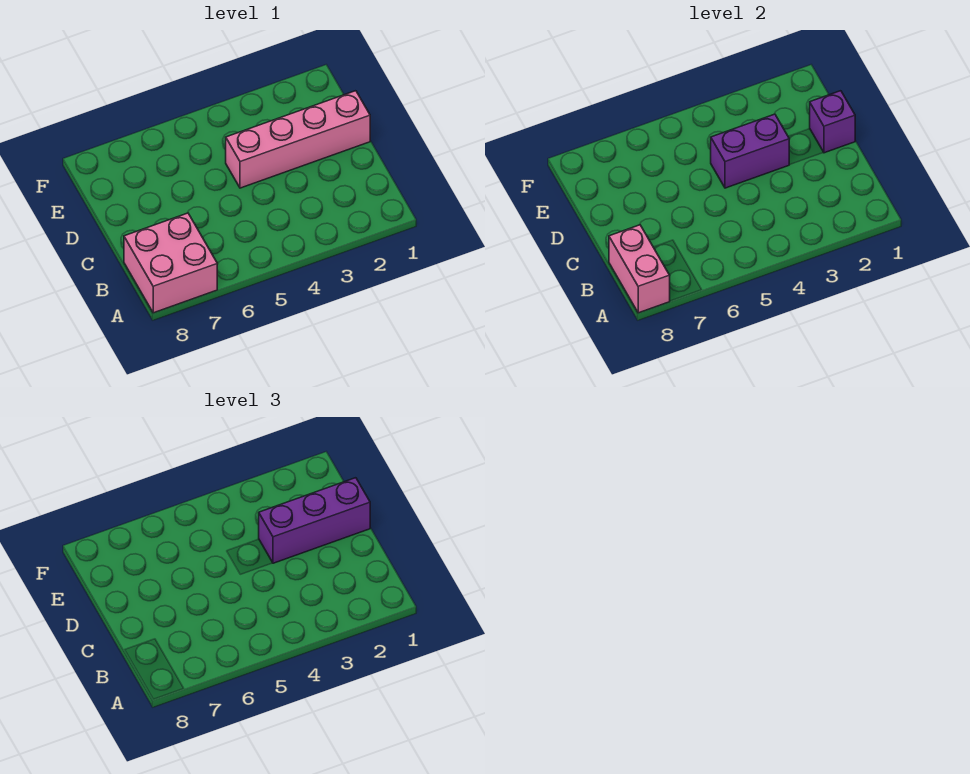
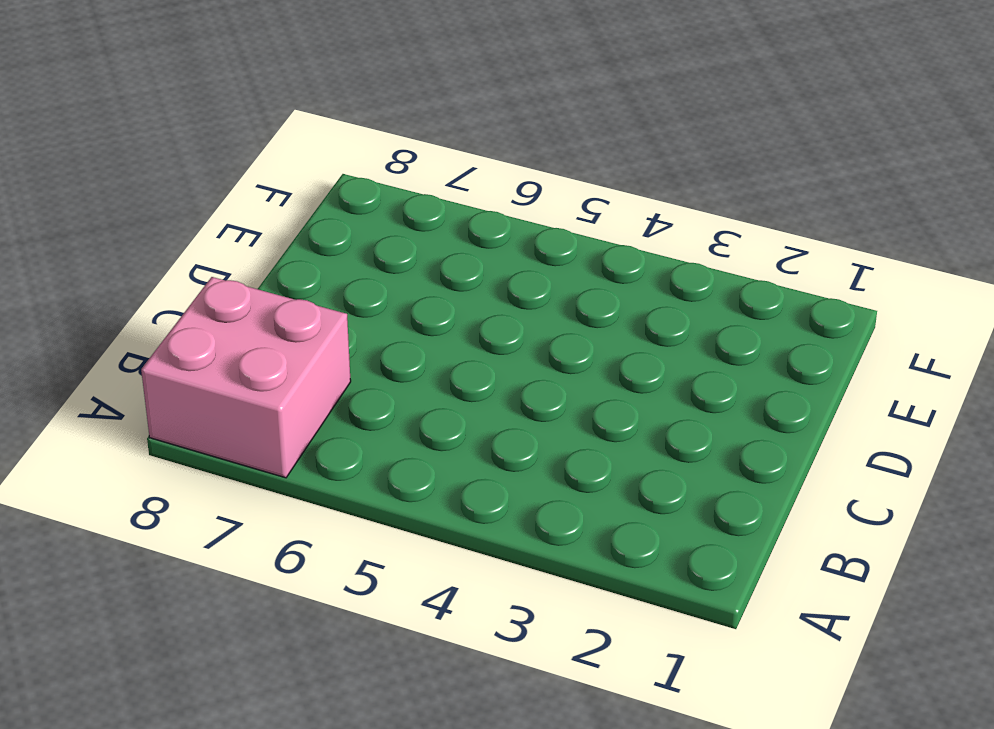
none -> pink brick D1:D4 level 1
none -> pink brick A8:B8 level 2

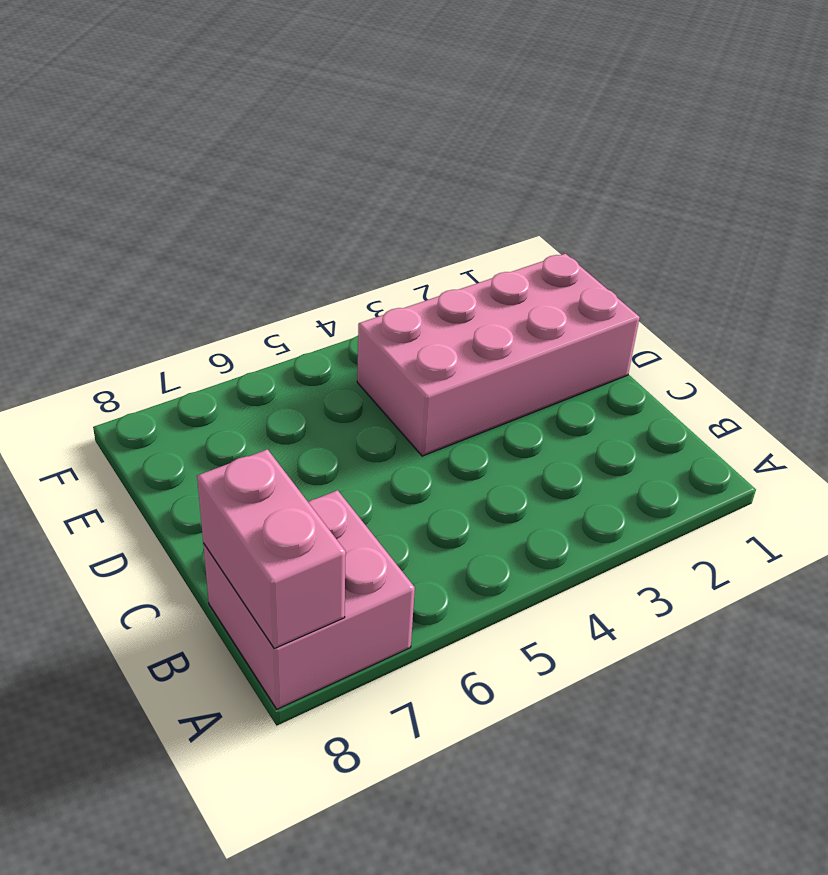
pink brick D1:E4 level 1 -> pink brick D1:D4 level 1
none -> purple brick D1 level 2
none -> purple brick D3:D4 level 2

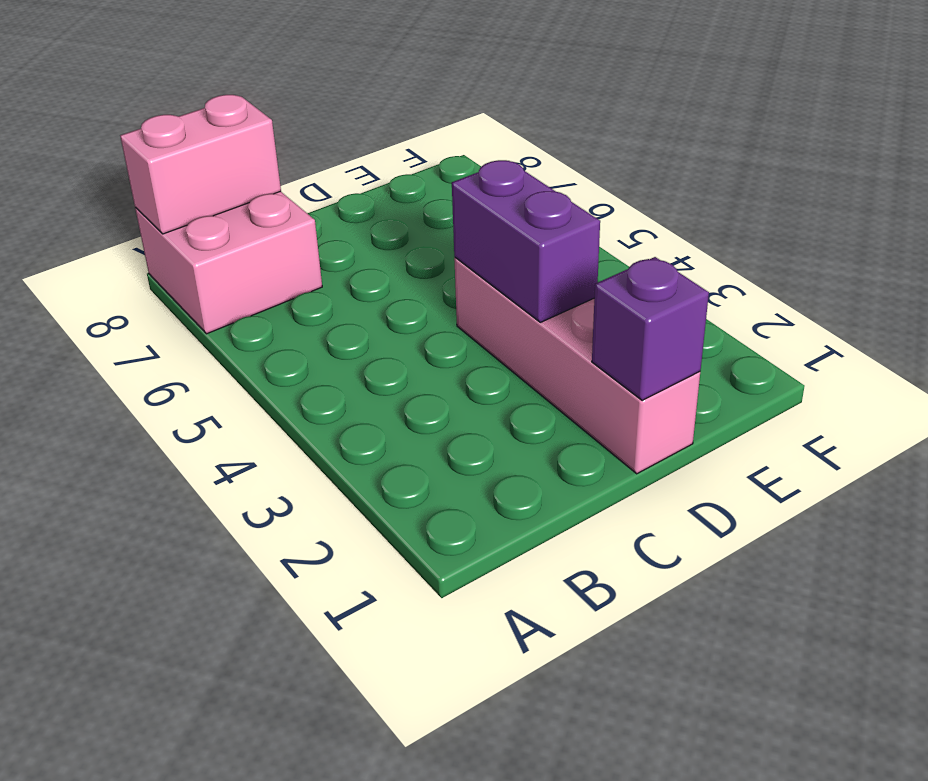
none -> purple brick D1:D3 level 3

